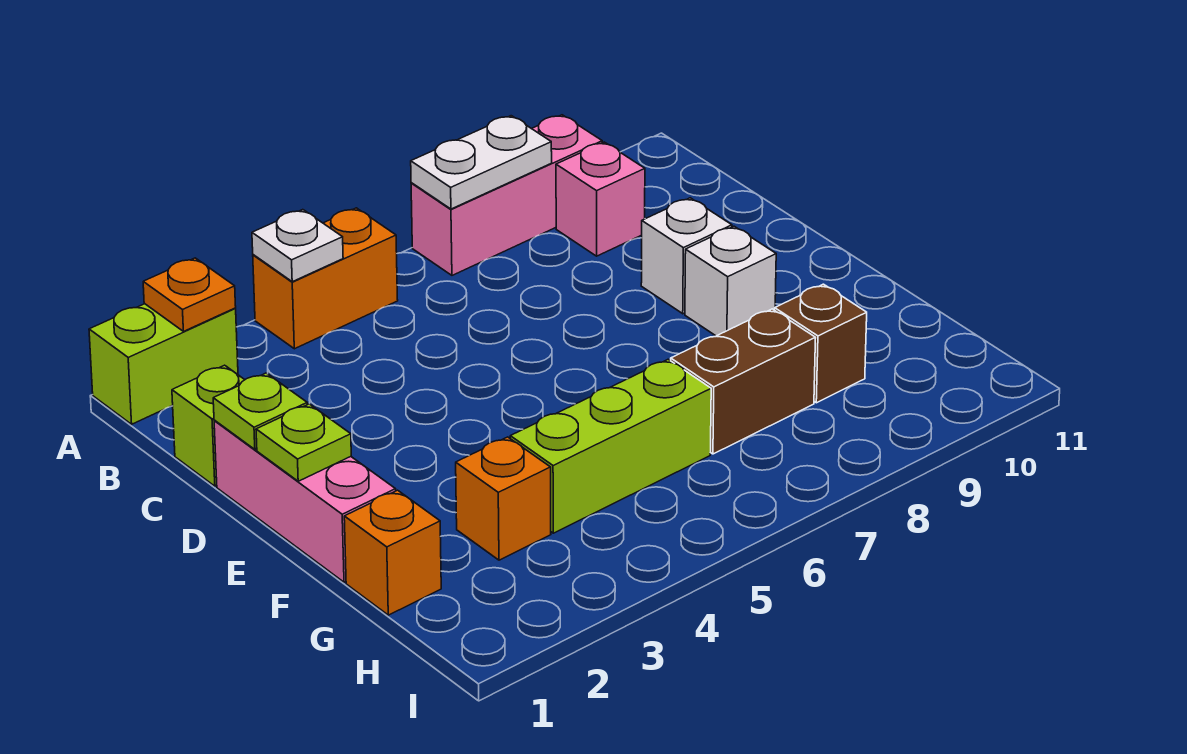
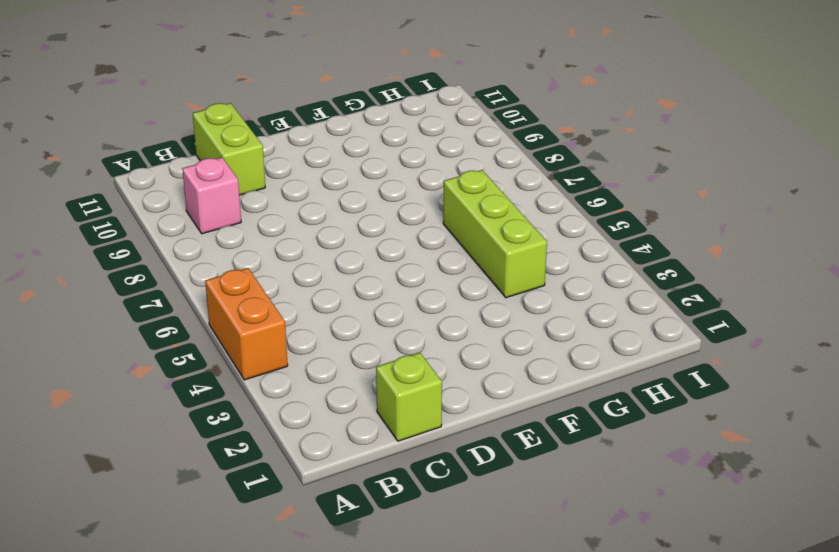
lime brick C10:C11 level 1 -> lime brick A1:A2 level 1
none -> pink brick A7:A9 level 1
none -> pink brick D1:F1 level 1
none -> white brick D9 level 1

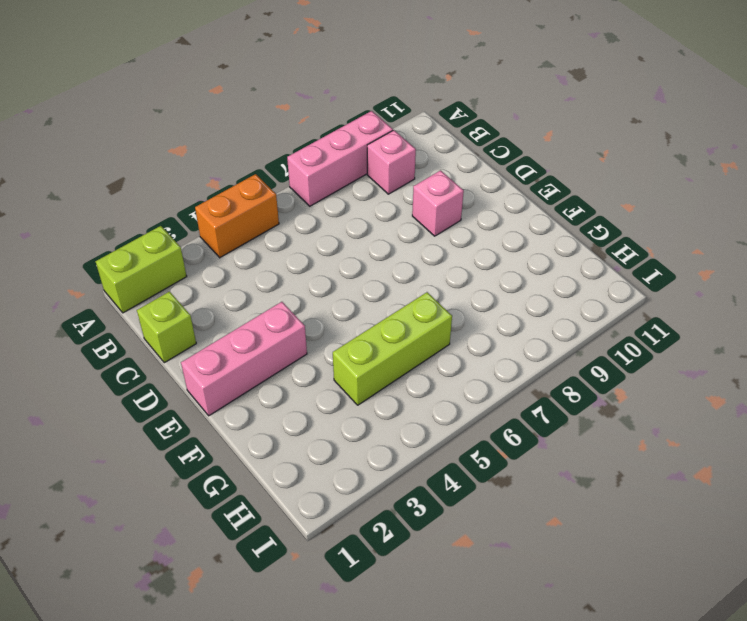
pink brick D9 level 1 -> white brick D9 level 1
pink brick E1:E3 level 1 -> pink brick D1:F1 level 1
none -> white brick E9 level 1
none -> orange brick G1 level 1
none -> orange brick G3 level 1

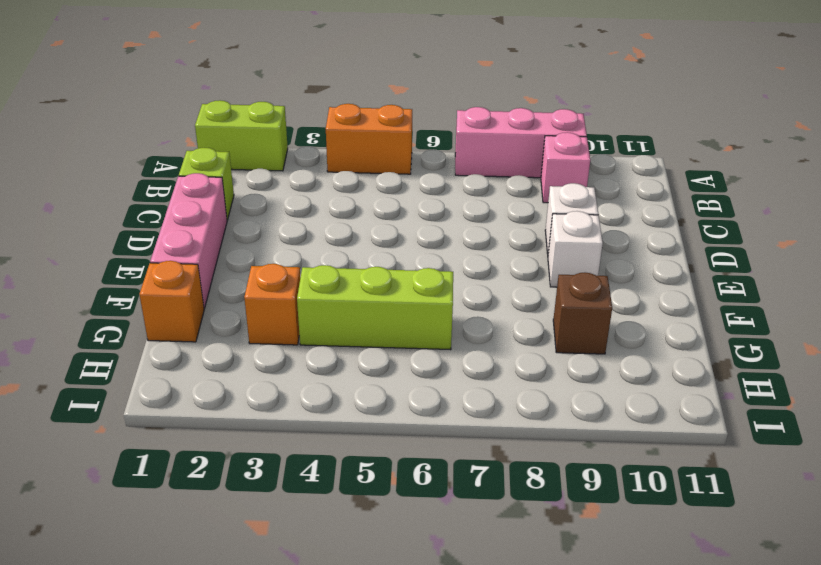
none -> brown brick G7:G8 level 1
none -> orange plate A2 level 2
none -> white plate A4 level 2

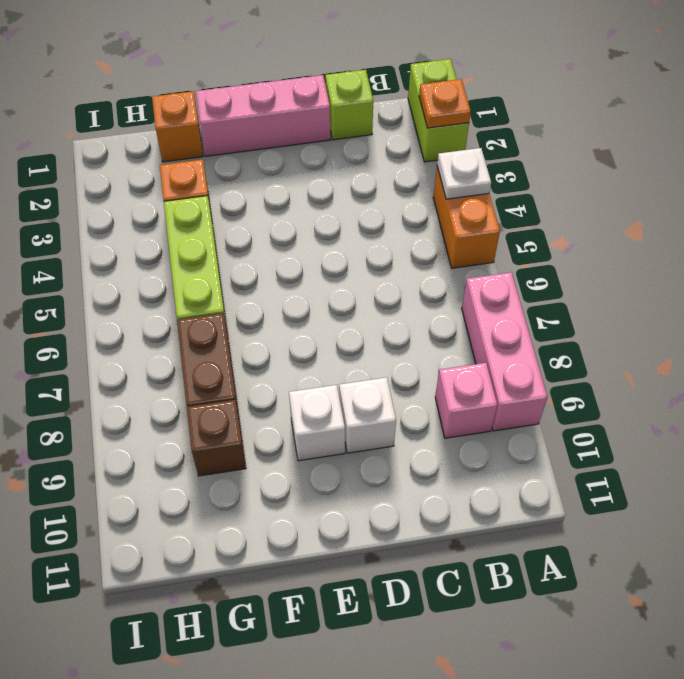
none -> white plate A7:A8 level 2
none -> lime plate D1 level 2
none -> lime plate E1 level 2

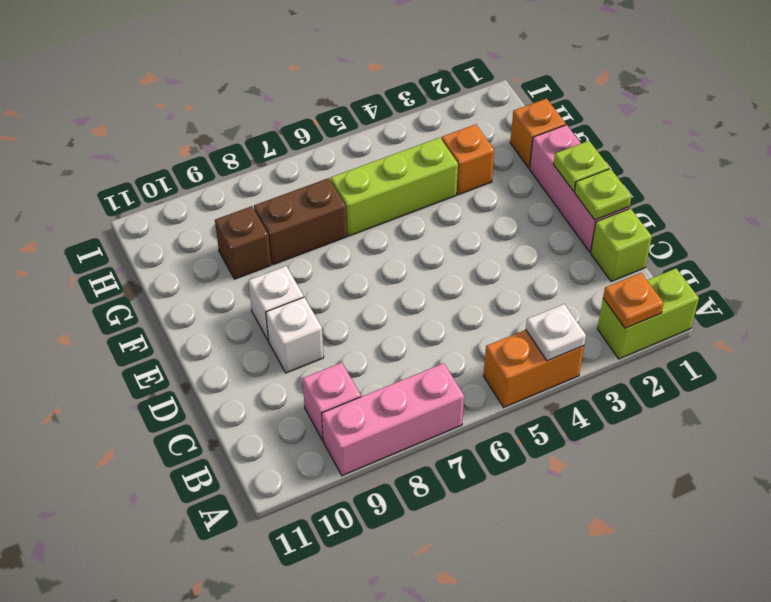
none -> white plate A7:A8 level 2

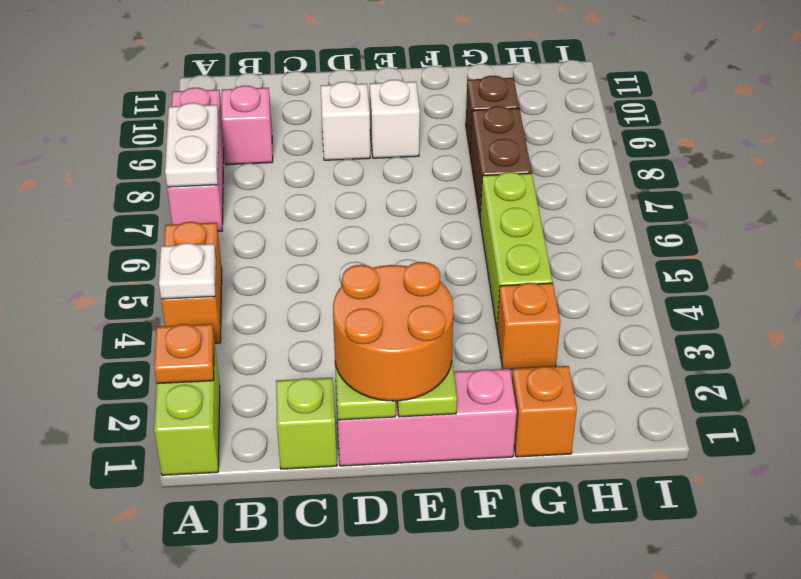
orange round brick D1:E2 level 3 -> none

